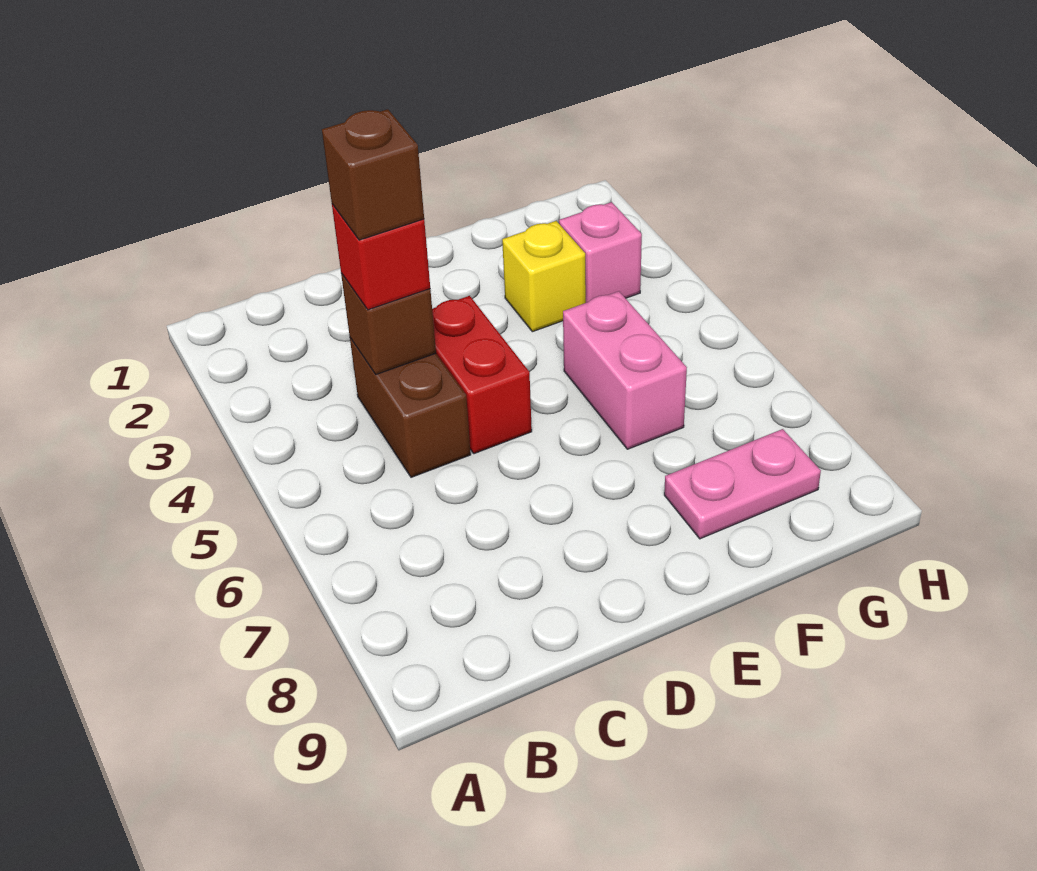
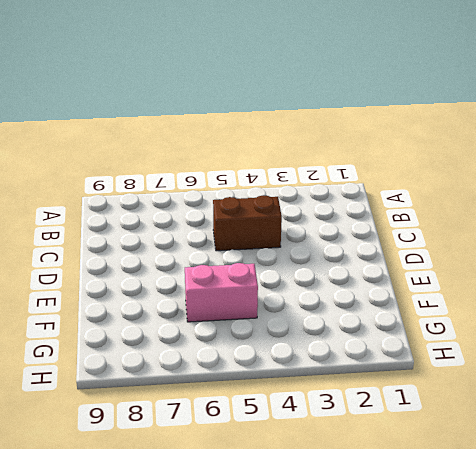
none -> red brick D4:D5 level 1
none -> yellow brick F3 level 1

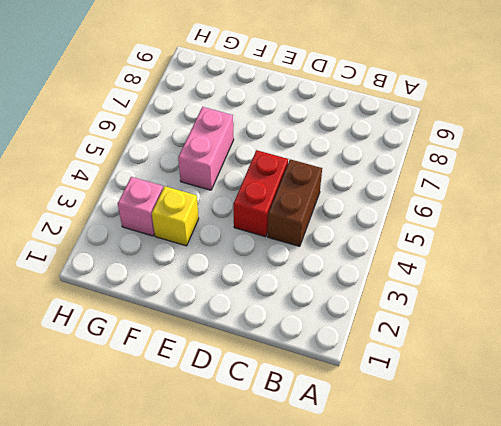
none -> pink plate F8:G8 level 1
none -> brown brick C4 level 2

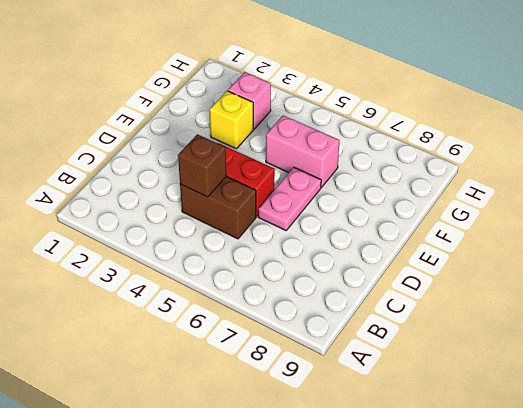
pink plate D6:E6 level 1 -> pink plate F8:G8 level 1
none -> red brick C4 level 3
none -> brown brick C4 level 4

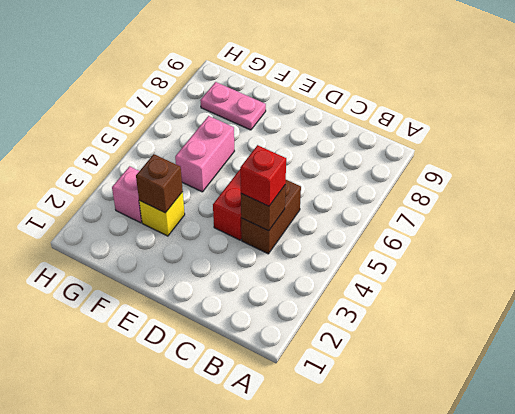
brown brick F3 level 2 -> brown brick C4 level 4

